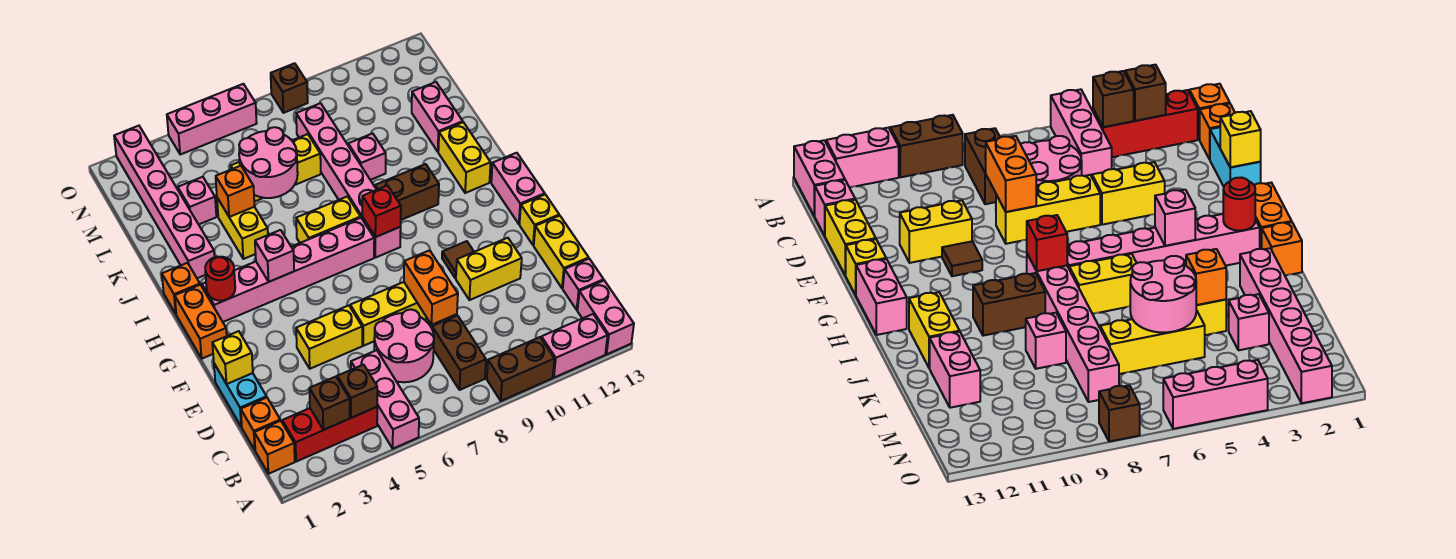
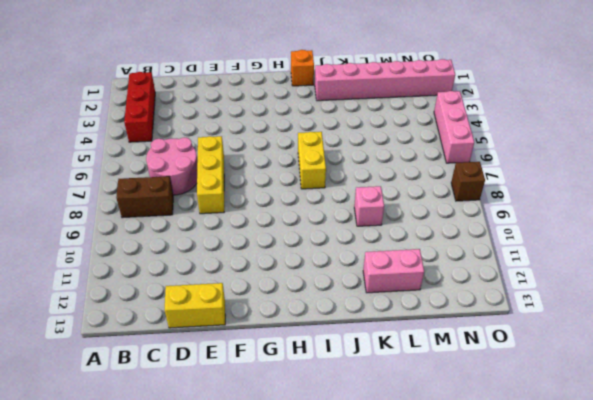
none -> pink brick A5:C5 level 1
none -> brown brick A9:A10 level 1
none -> pink brick A11:A12 level 1
none -> pink brick A13:B13 level 1

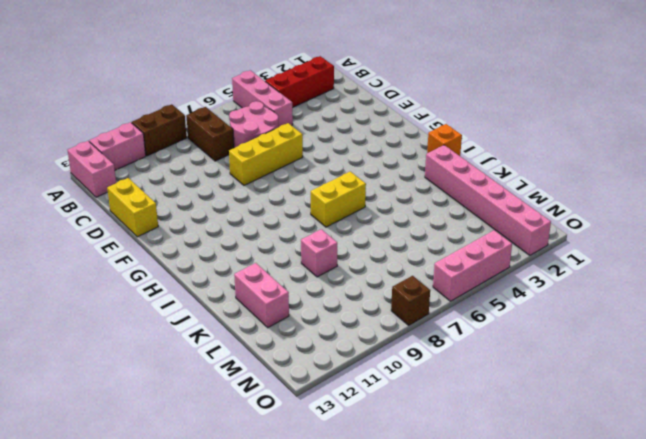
none -> orange brick B1 level 1
none -> orange brick C1 level 1
none -> pink brick C13 level 1
none -> cyan brick D1:E1 level 1

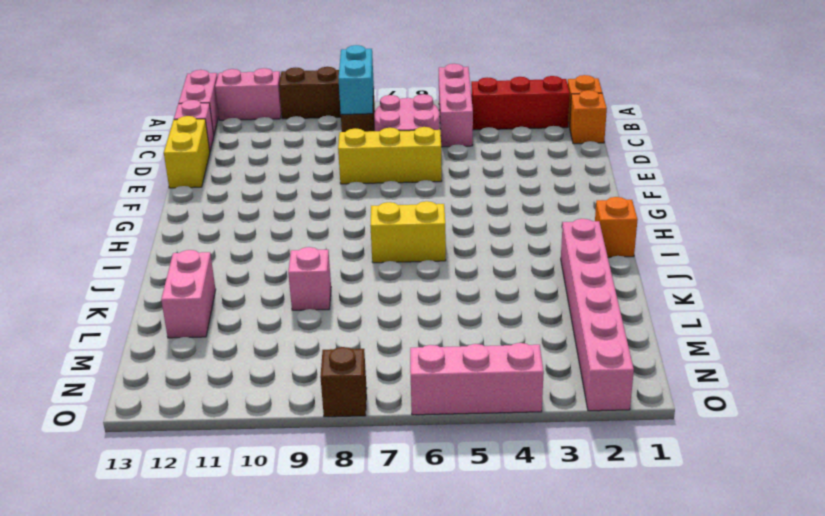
cyan brick B8:C8 level 2 -> cyan brick D1:E1 level 1
none -> yellow brick E4:E5 level 1
none -> yellow brick E10:E11 level 1
none -> brown tile F10 level 1
none -> yellow brick F13 level 1

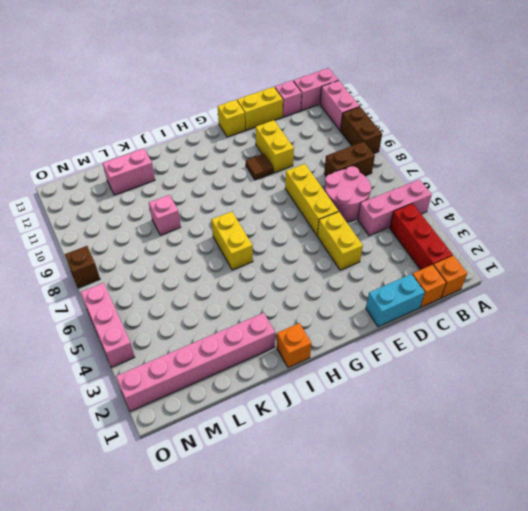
none -> orange brick G1:H1 level 1
none -> pink brick G13:H13 level 1
none -> pink brick H2:H7 level 1
none -> pink brick H8:M8 level 1

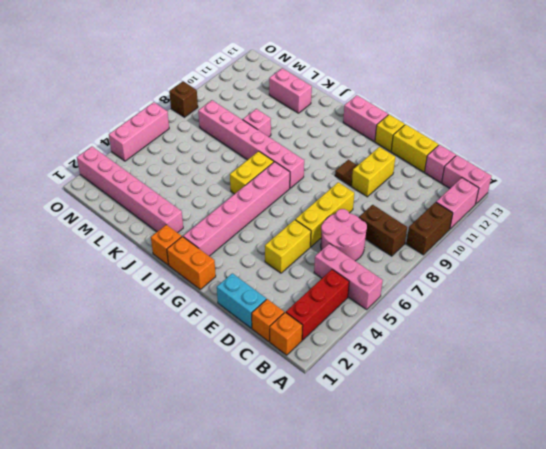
none -> brown brick I9:I10 level 1
none -> yellow brick I12:J12 level 1
none -> yellow brick J4:K4 level 1
none -> pink brick L3 level 1

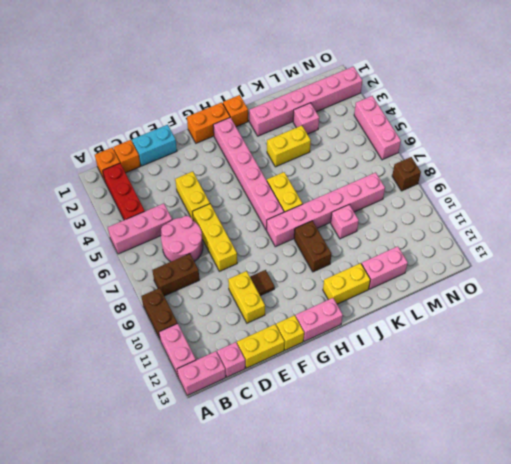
none -> yellow brick L5:L7 level 1
none -> brown brick B3 level 2
none -> brown brick B4 level 2
none -> orange brick D8:E8 level 2

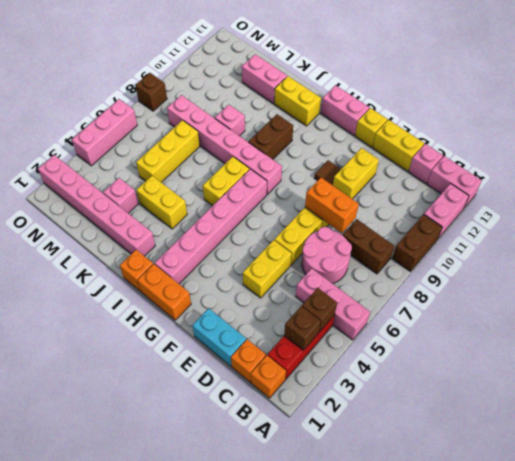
none -> yellow brick E1 level 2
none -> red round brick H2 level 2
none -> pink brick H4 level 2
none -> red brick H8 level 2

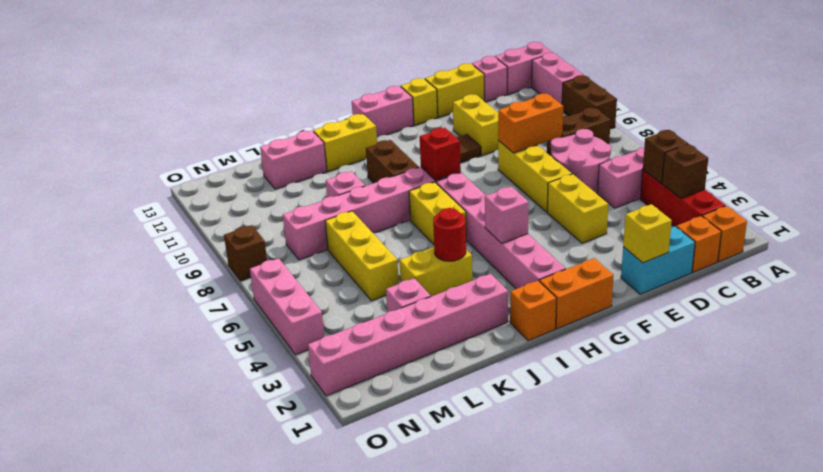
red round brick J4 level 2 -> red round brick H2 level 2
none -> orange brick K4 level 2
none -> pink round brick K5:L6 level 2

